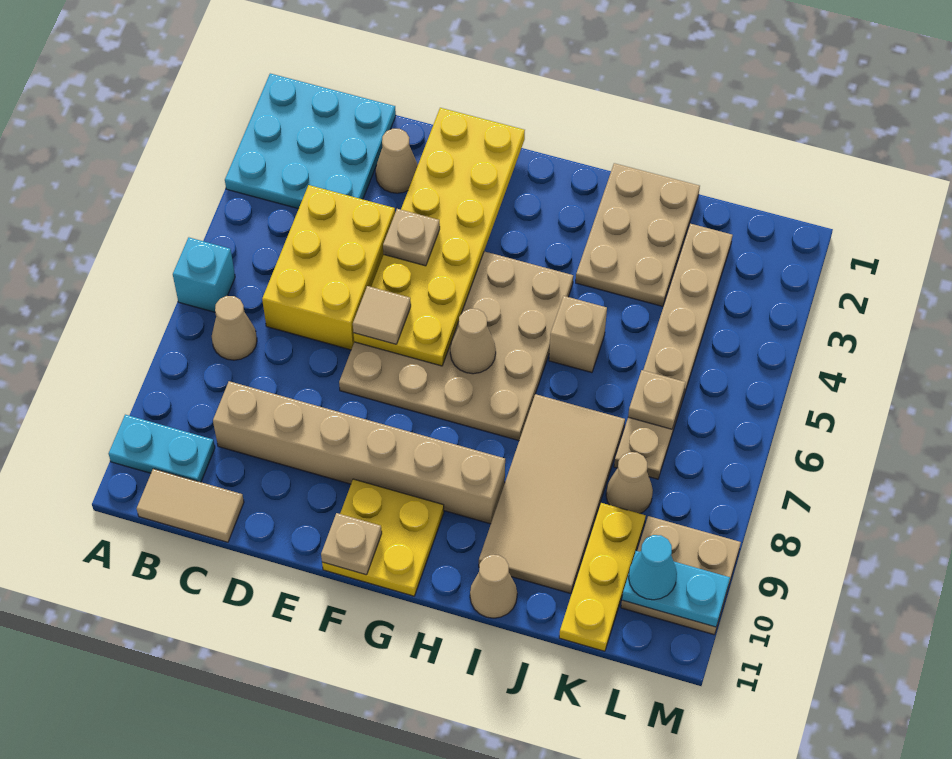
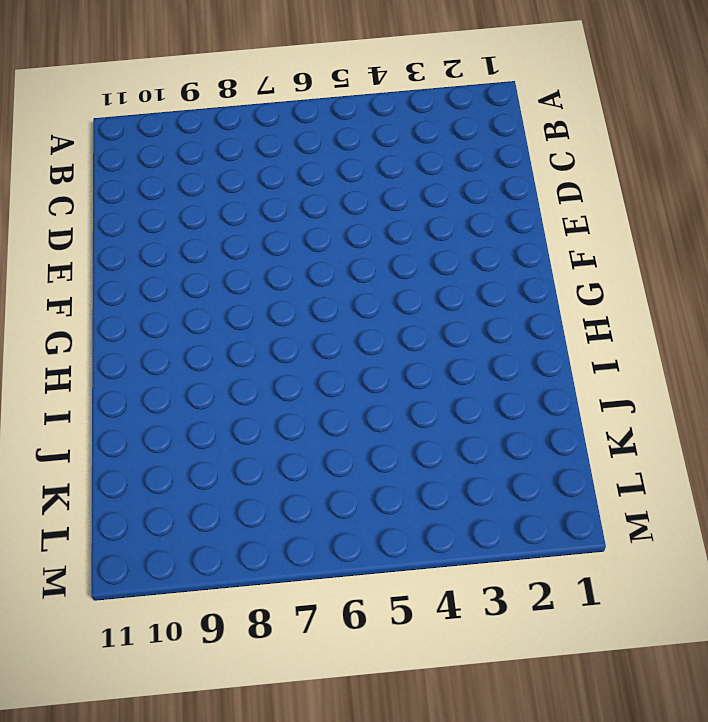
none -> cyan plate A1:C3 level 1
none -> cyan brick A6 level 1
none -> cyan plate A10:B10 level 1

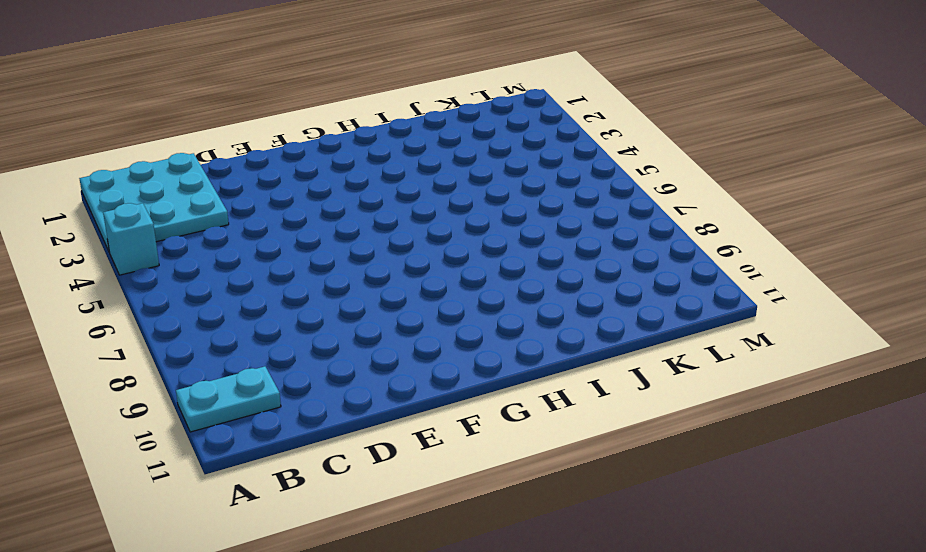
cyan brick A4 level 1 -> cyan brick A6 level 1
none -> tan cone B7 level 1
none -> tan tile B11:C11 level 1
none -> yellow brick C4:D6 level 1

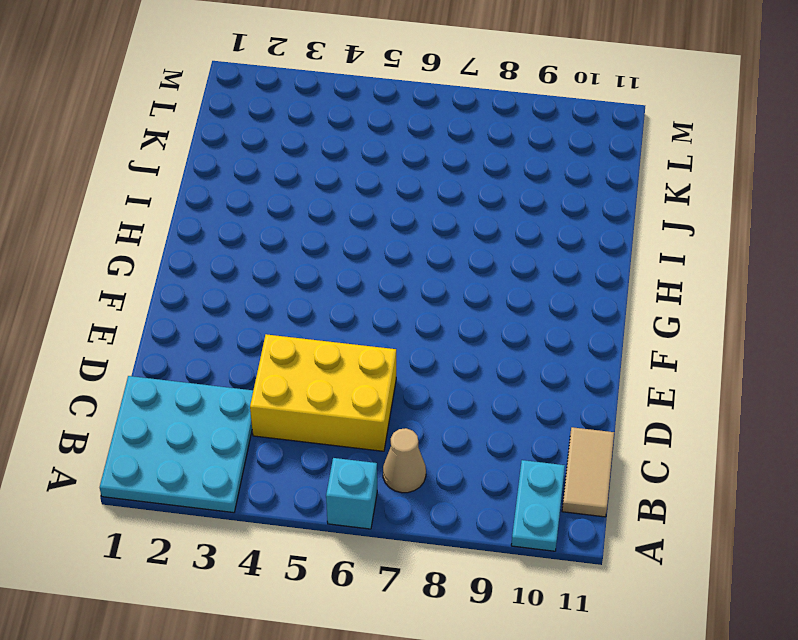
none -> tan brick C9:H9 level 1
none -> tan cone D2 level 1
none -> tan plate E4:H7 level 1

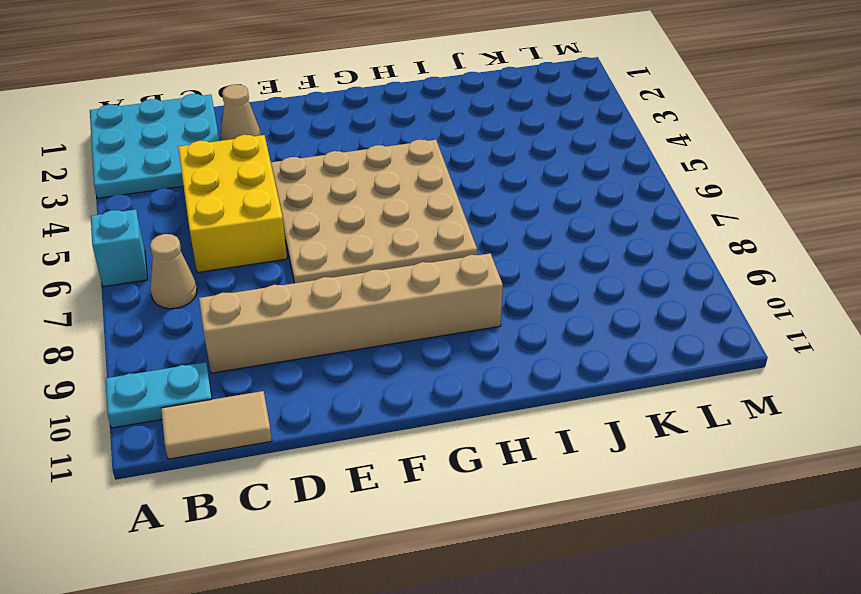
none -> yellow plate F10:G11 level 1
none -> tan plate I1:J3 level 1
none -> tan brick I5 level 1

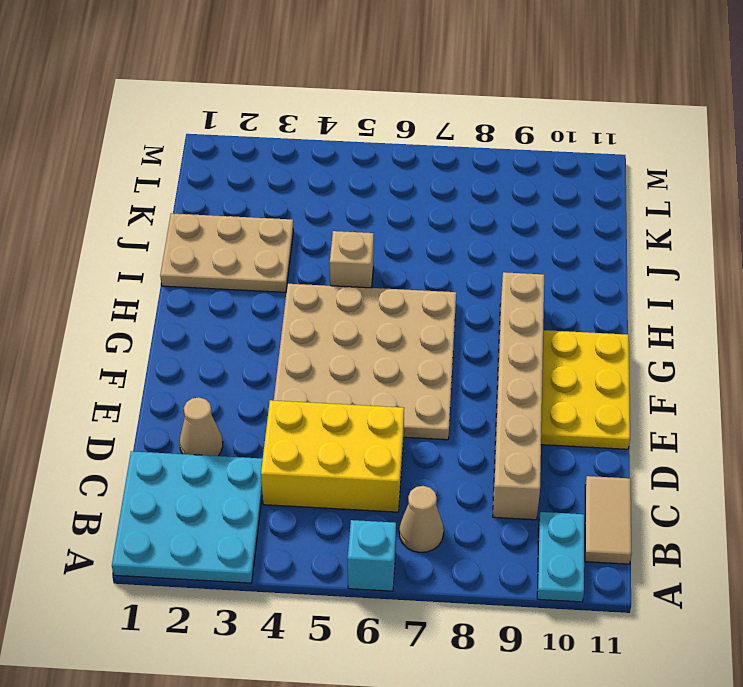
yellow plate E10:G11 level 1 -> yellow plate F10:G11 level 1
none -> tan tile I7:J10 level 1
none -> tan cone I11 level 1
none -> tan plate K2:K7 level 1

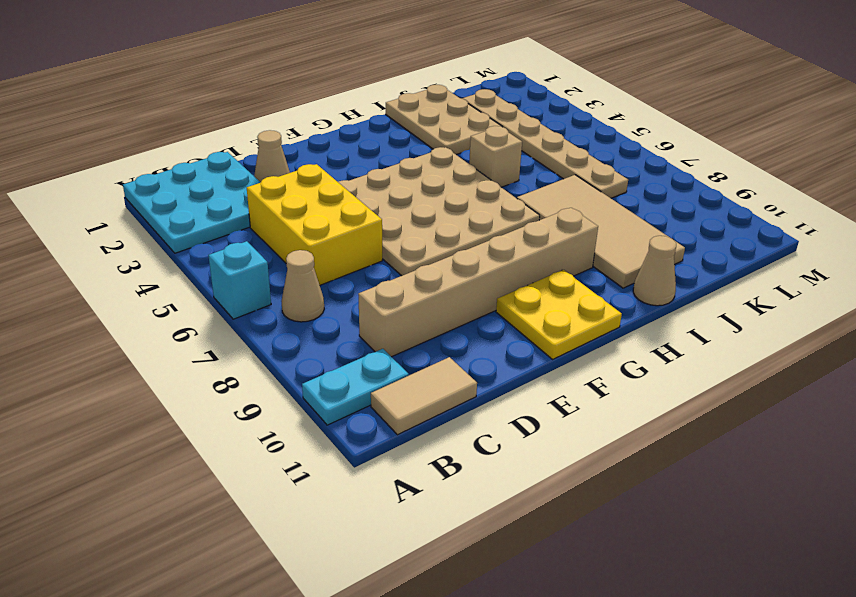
none -> tan cone K8 level 1
none -> yellow plate K9:K11 level 1
none -> tan plate L9:M10 level 1

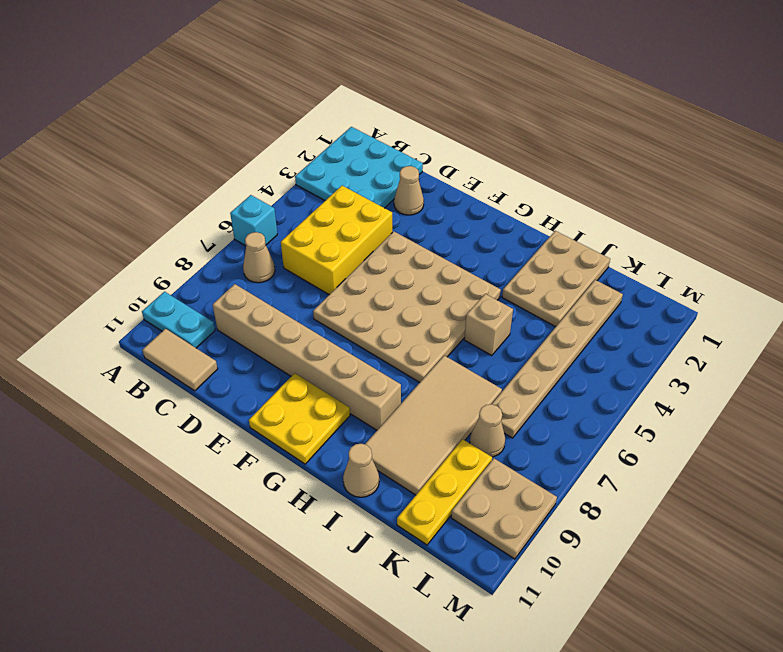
none -> yellow plate E1:F6 level 2
none -> tan plate F11 level 2
none -> tan cone G6 level 2

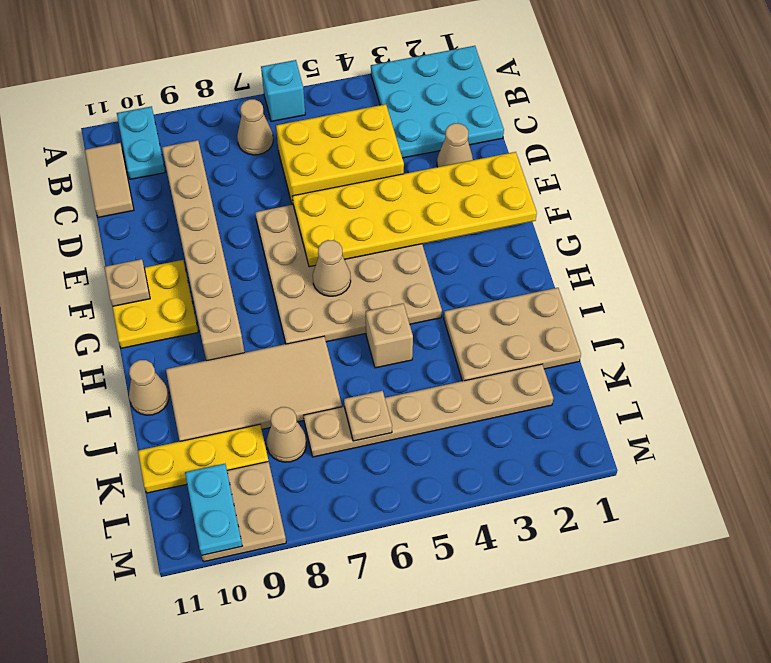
none -> tan plate E4 level 3
none -> tan tile E6 level 3
none -> cyan cone L10 level 3

